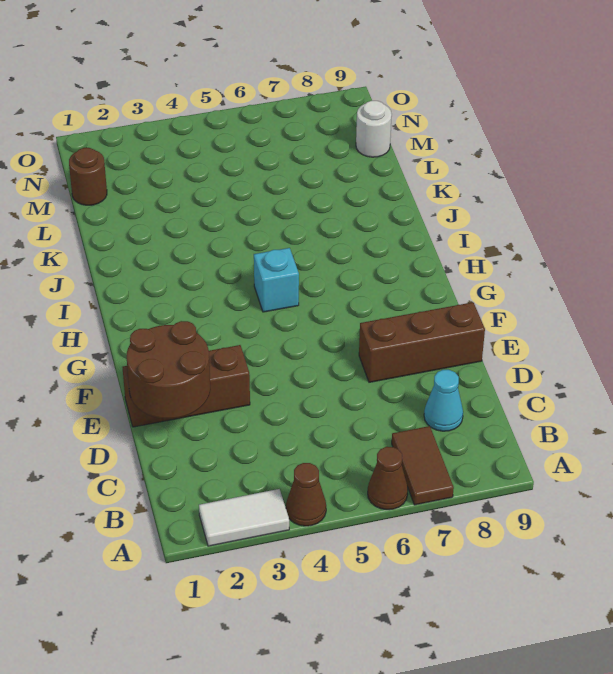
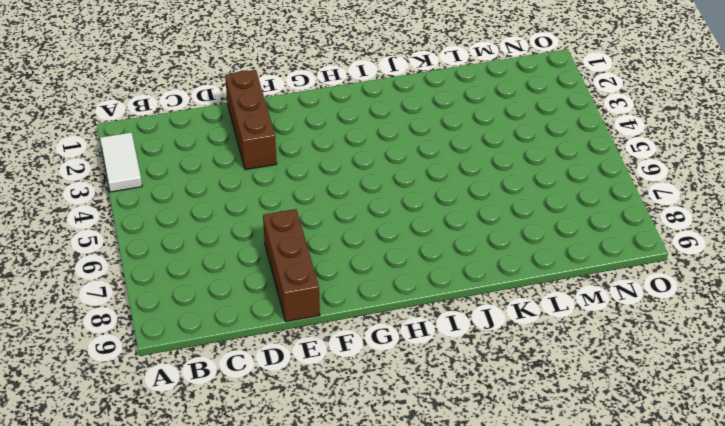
none -> brown cone A4 level 1
none -> brown cone A6 level 1

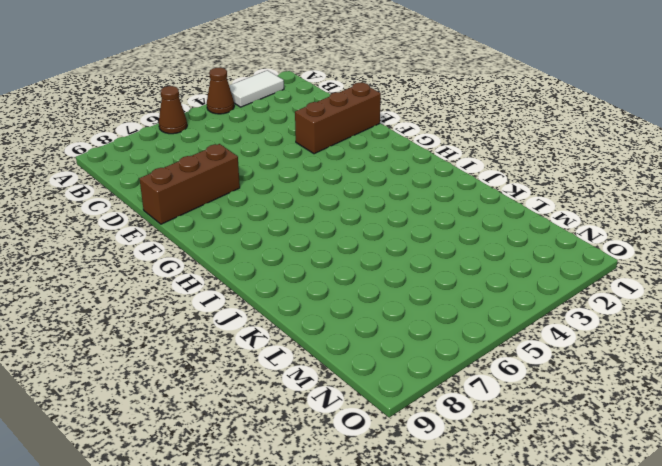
none -> brown tile A7:B7 level 1
none -> cyan cone C8 level 1

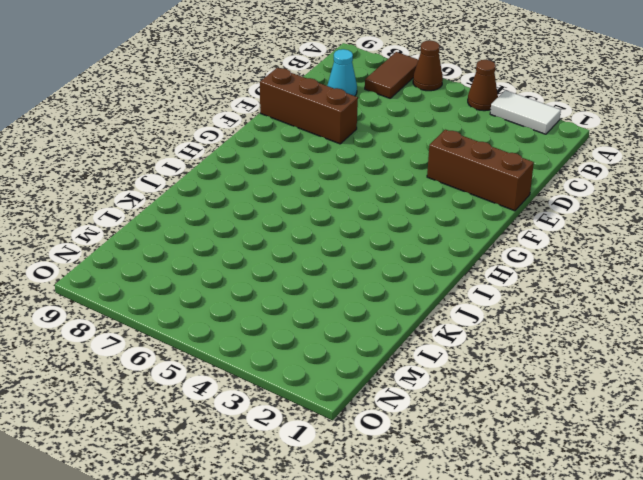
none -> cyan brick H5 level 1
none -> brown round brick M1 level 1

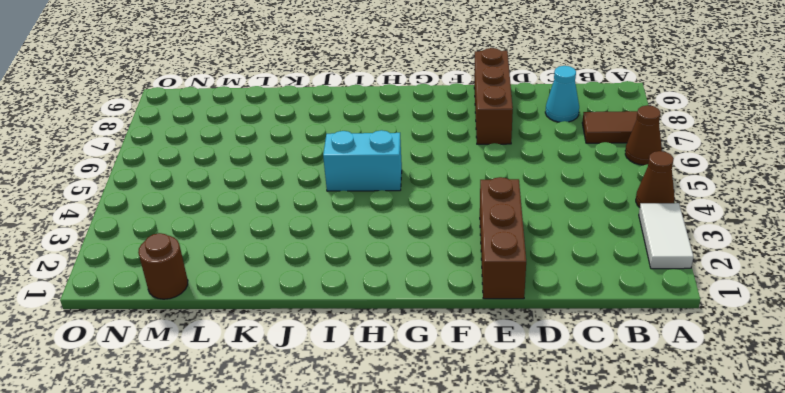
cyan brick H5:I5 level 1 -> cyan brick H5 level 1
none -> white round brick M9 level 1
none -> brown round brick D1:E2 level 2

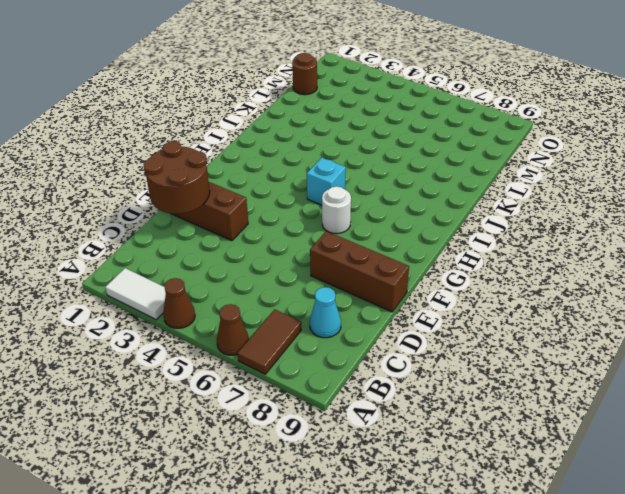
white round brick G6 level 1 -> white round brick M9 level 1

